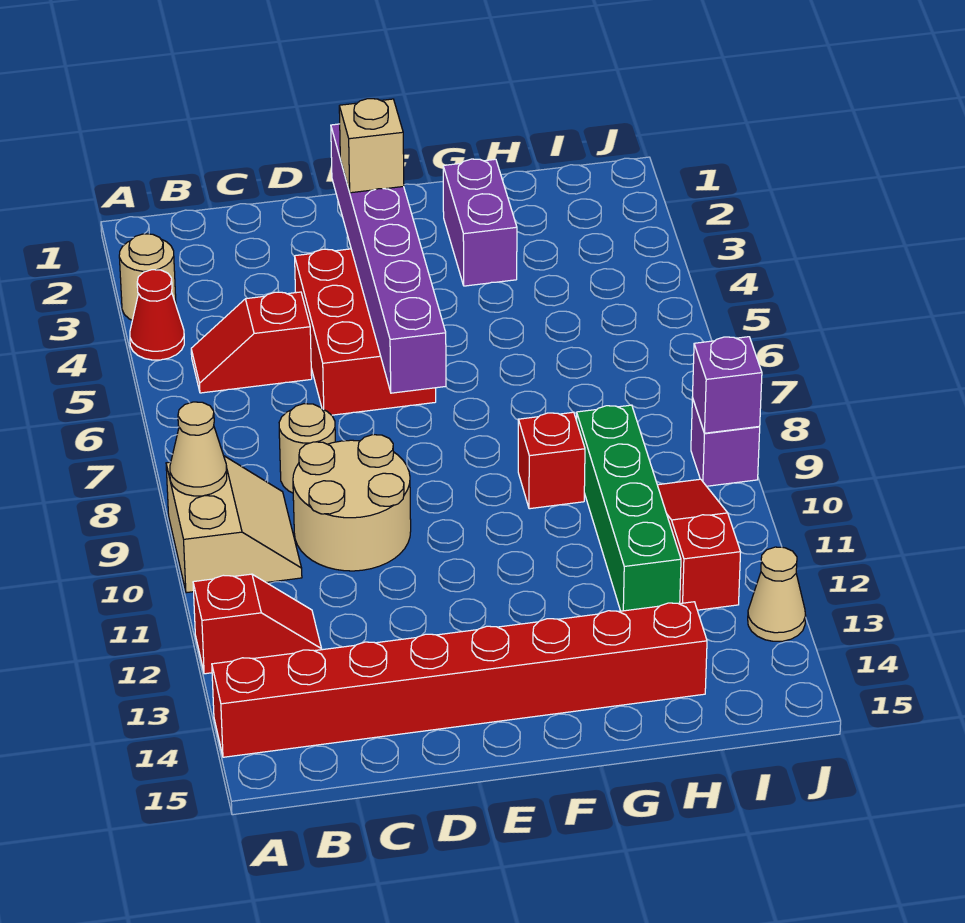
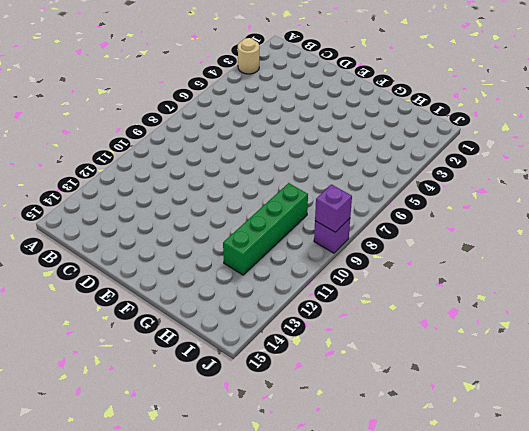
none -> red cone A4 level 1
none -> tan slope A9:B10 level 1 top A
none -> red slope A12:B12 level 1 top A

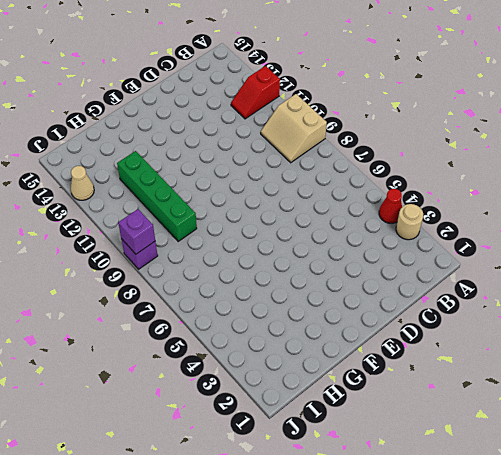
none -> red brick A14:H14 level 1
none -> red slope B5:C5 level 1 top C
none -> tan round brick C8 level 1

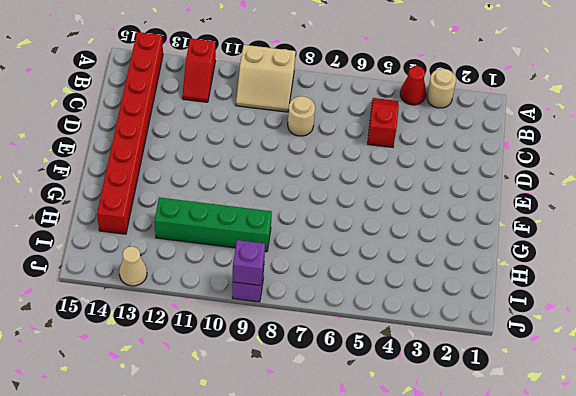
none -> tan round brick C9:D10 level 1
none -> red brick D4:E6 level 1
none -> purple brick G2:G3 level 1

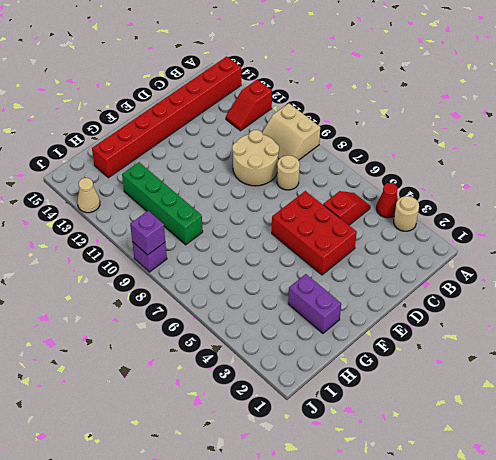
none -> red brick G9 level 1
none -> red slope I10:I12 level 1 top 12
none -> tan cone A9 level 2

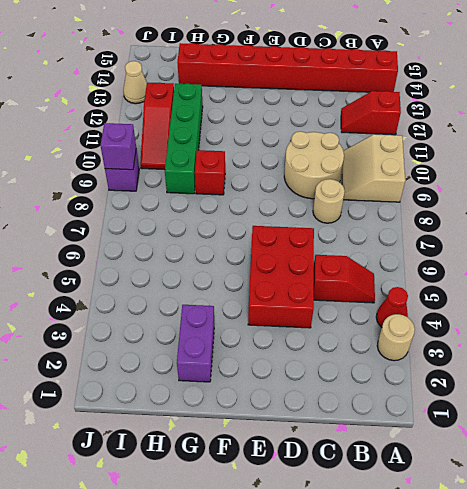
none -> tan cone A9 level 2
none -> purple brick E2:E7 level 2
none -> tan brick E3 level 3

